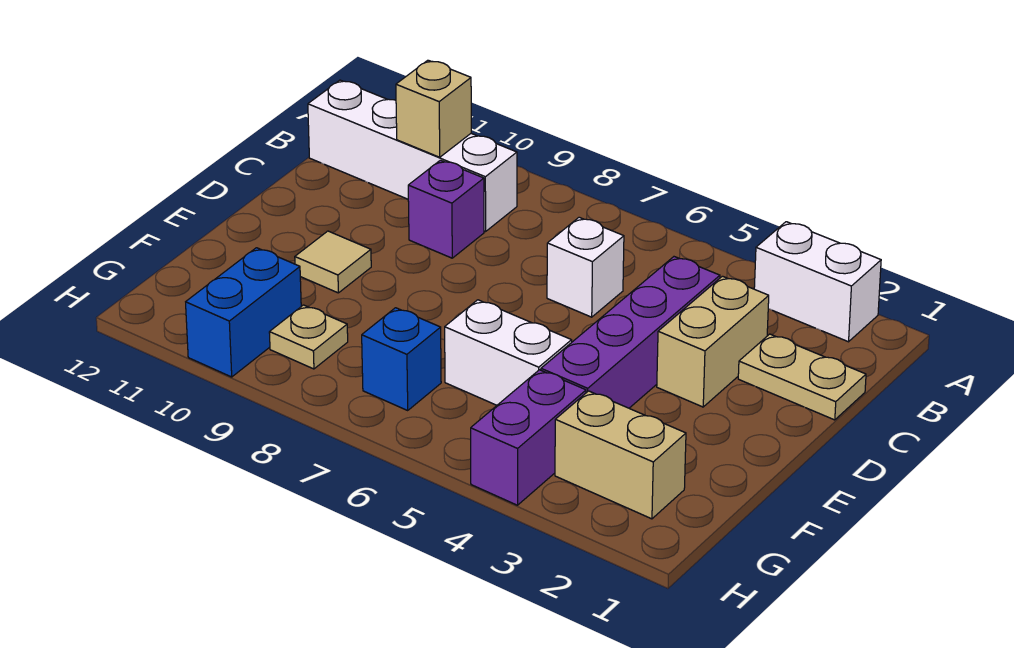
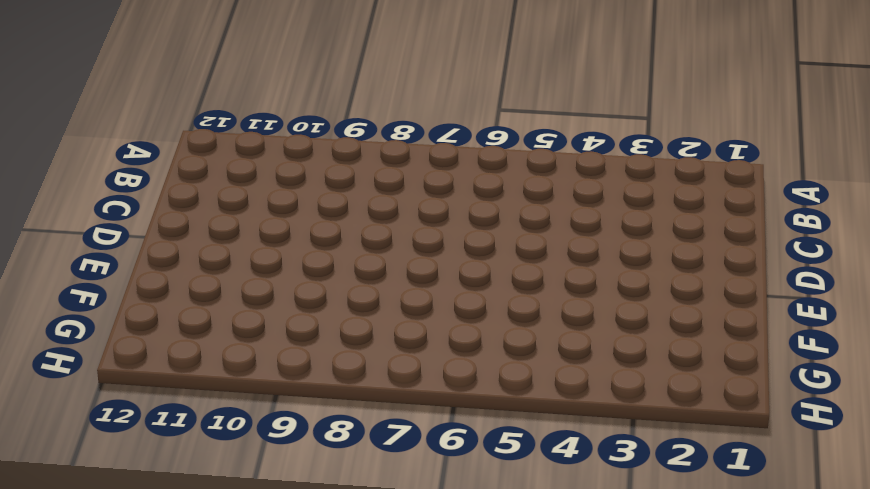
none -> white brick A2:A3 level 1
none -> white brick B9:B12 level 1
none -> tan plate C1:C2 level 1

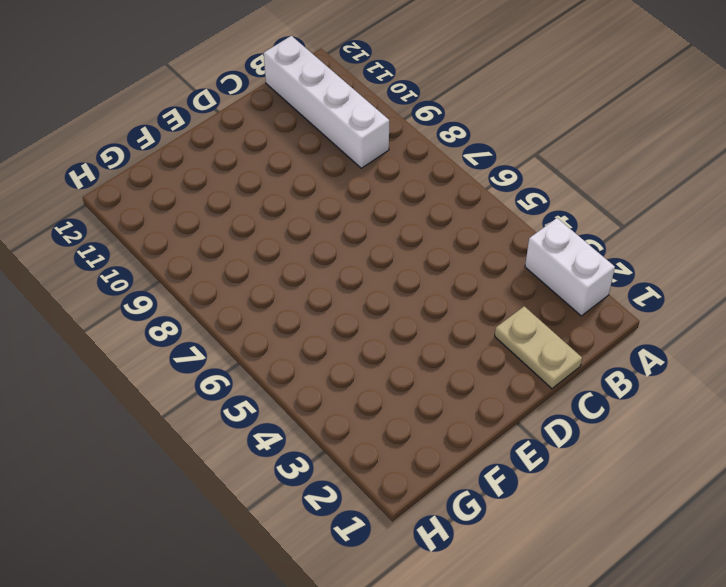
none -> tan brick C3:D3 level 1
none -> purple brick C4:F4 level 1
none -> white brick C6 level 1

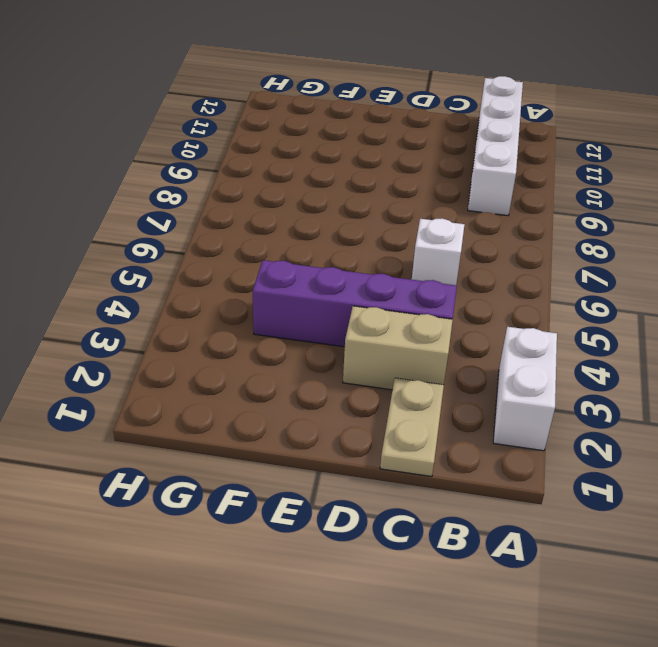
none -> purple brick C9 level 1
none -> tan tile E10 level 1
none -> white brick F5:F6 level 1

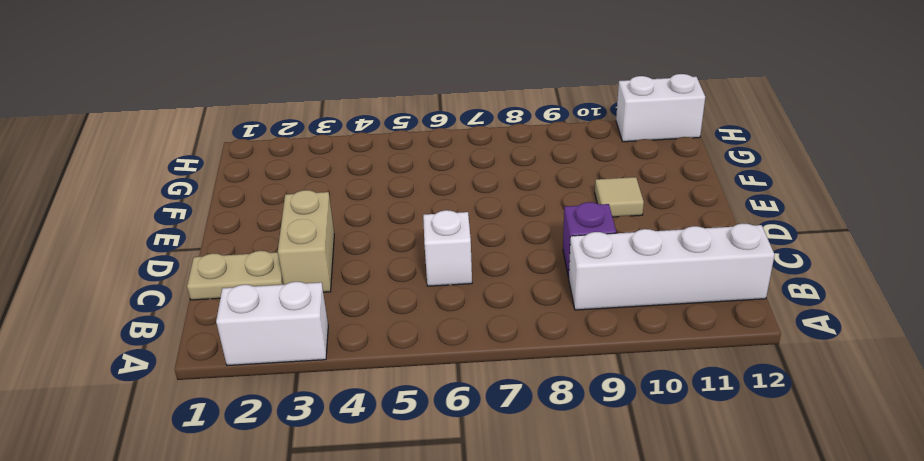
white brick H11:H12 level 1 -> white brick F5:F6 level 1
none -> purple brick C4:F4 level 1
none -> tan brick G2:G3 level 1
none -> purple brick G4:H4 level 1

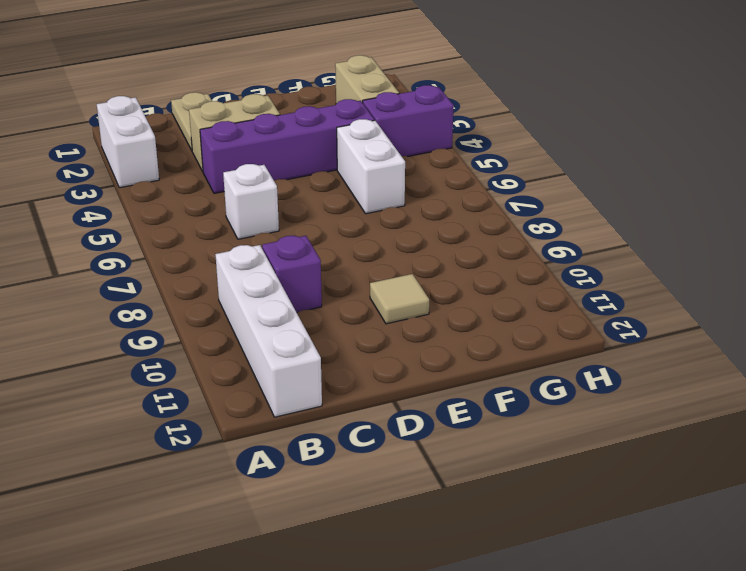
none -> blue brick G7 level 1
none -> tan plate G9 level 1
none -> blue brick G10:H10 level 1

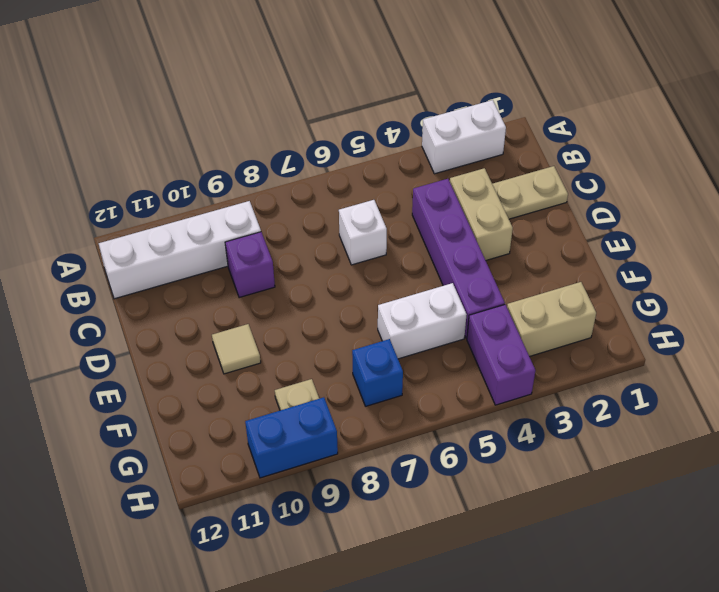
blue brick H9:H10 level 1 -> blue brick G10:H10 level 1
none -> tan brick B10 level 2

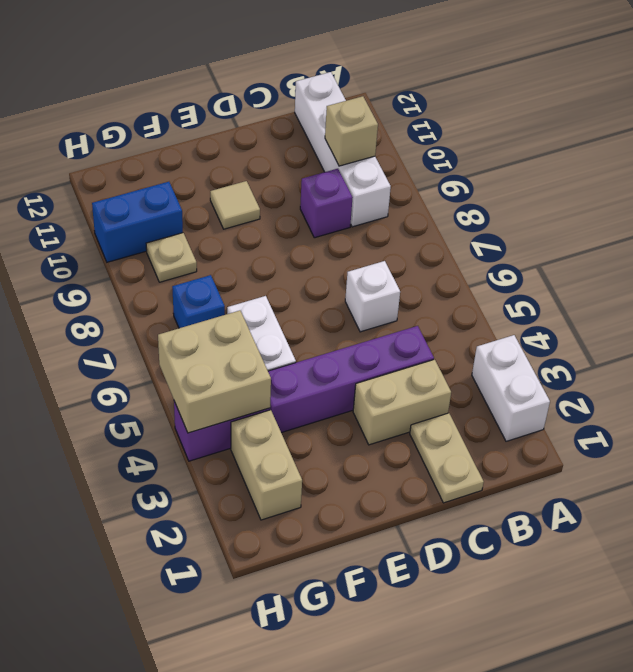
tan brick G4:H5 level 2 -> none

